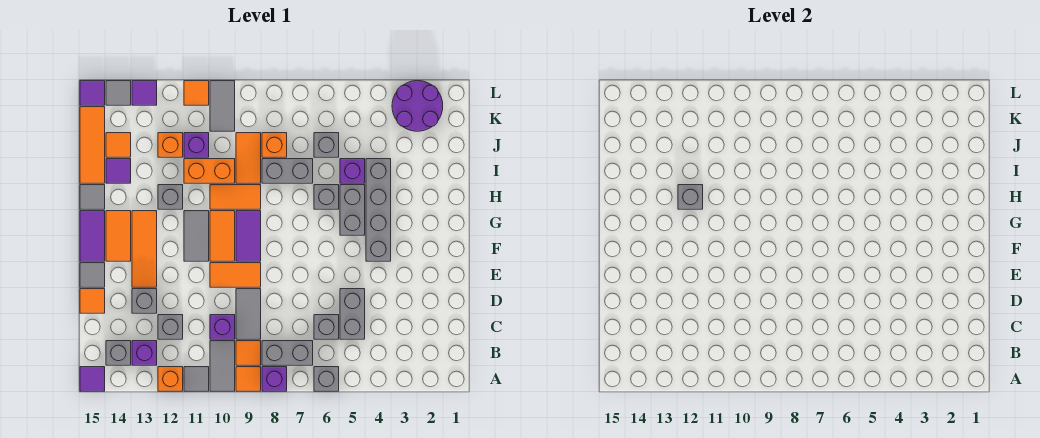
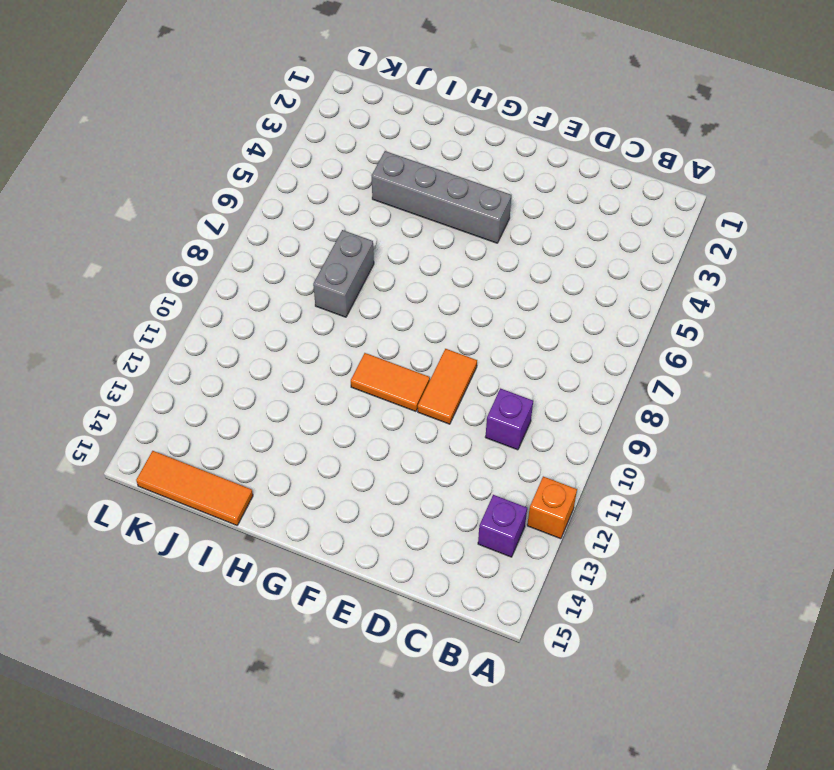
none -> grey brick A6 level 1
none -> purple brick A8 level 1
none -> orange tile A9 level 1
none -> grey tile A10:B10 level 1

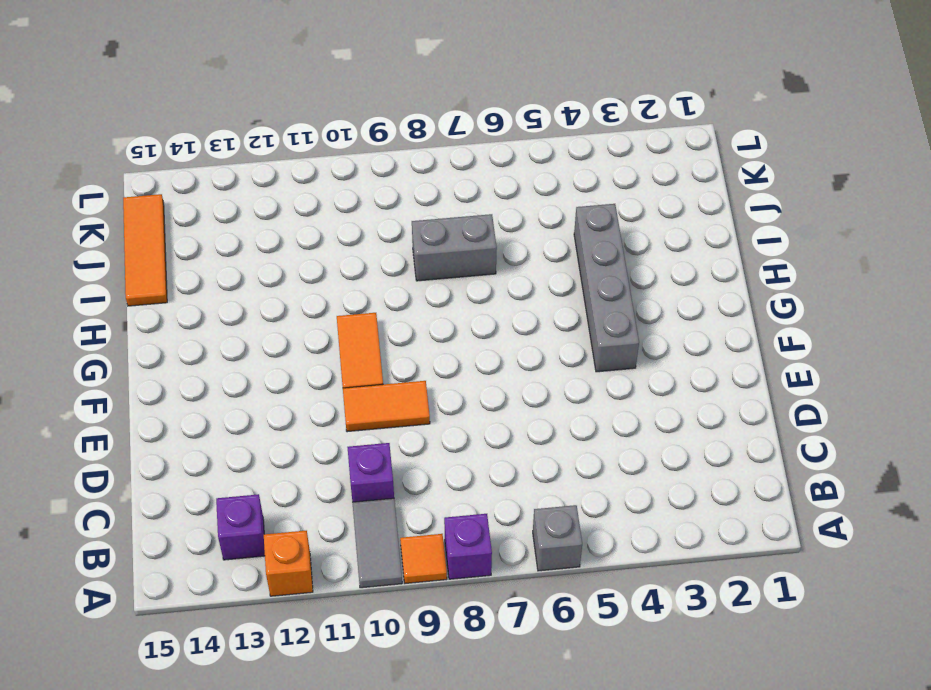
none -> grey tile A11 level 1
none -> purple tile A15 level 1
none -> grey brick B7:B8 level 1
none -> orange tile B9 level 1

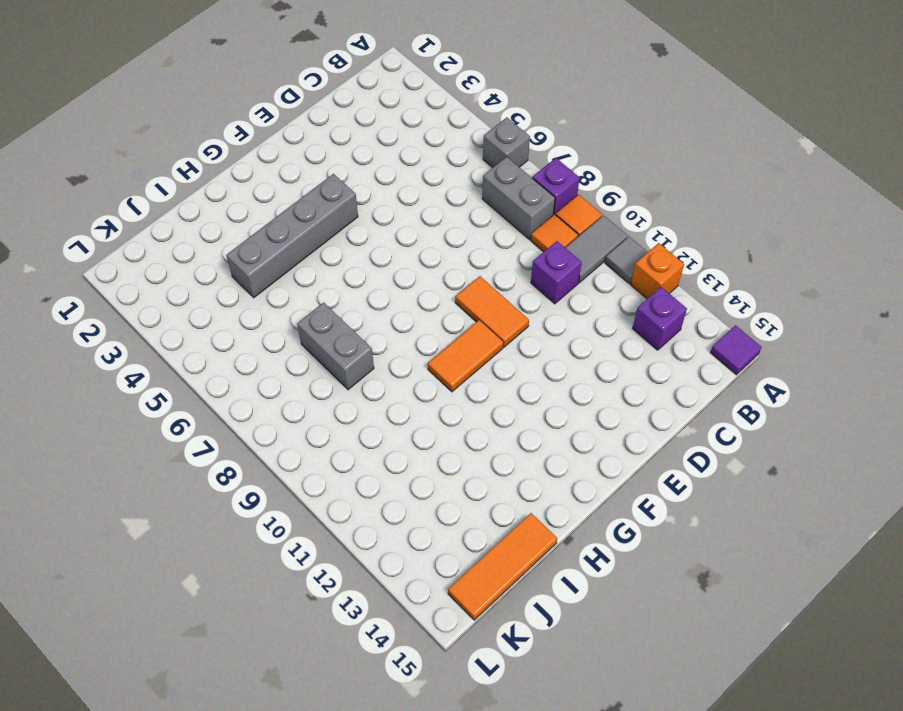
none -> grey brick B14 level 1
none -> grey brick C5:D5 level 1
none -> grey brick C6 level 1
none -> grey tile C9:D9 level 1

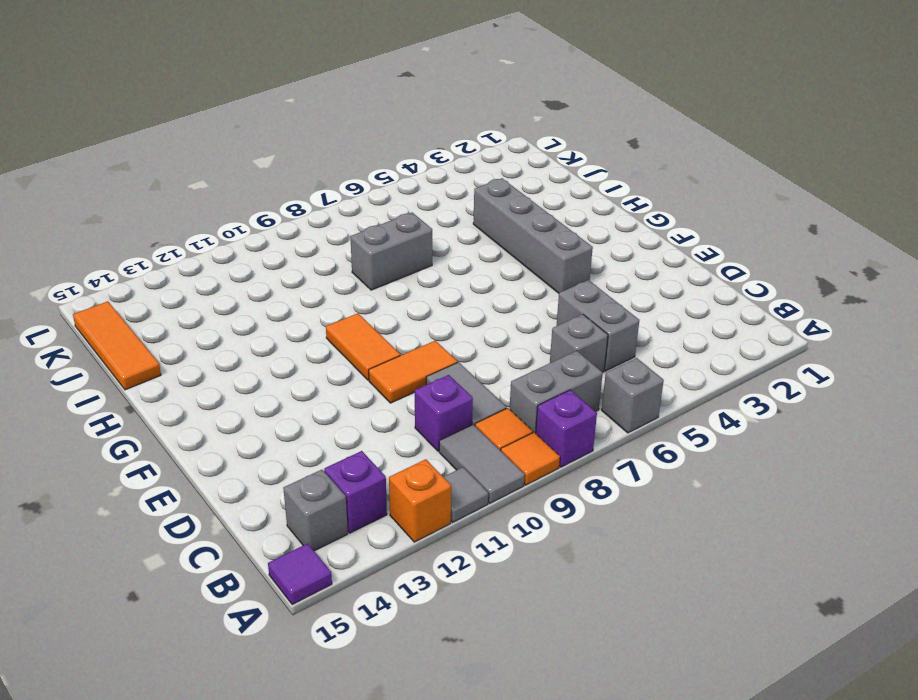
none -> grey brick C12 level 1
none -> grey brick D13 level 1
none -> orange tile D15 level 1
none -> orange tile E13:G13 level 1

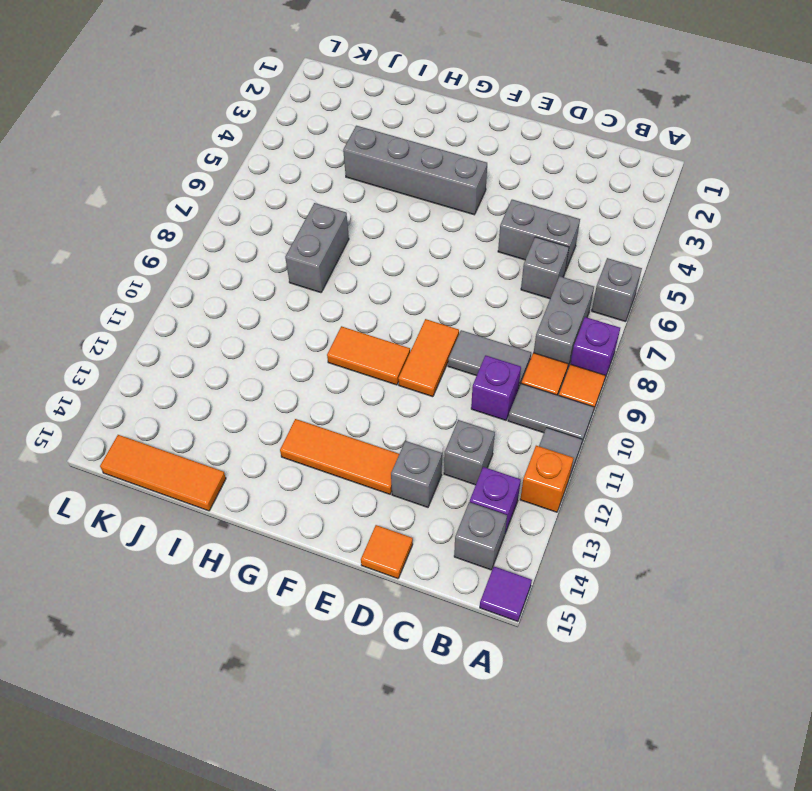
none -> grey tile E15 level 1
none -> purple tile F9:G9 level 1
none -> grey tile F11:G11 level 1
none -> orange tile F14:G14 level 1

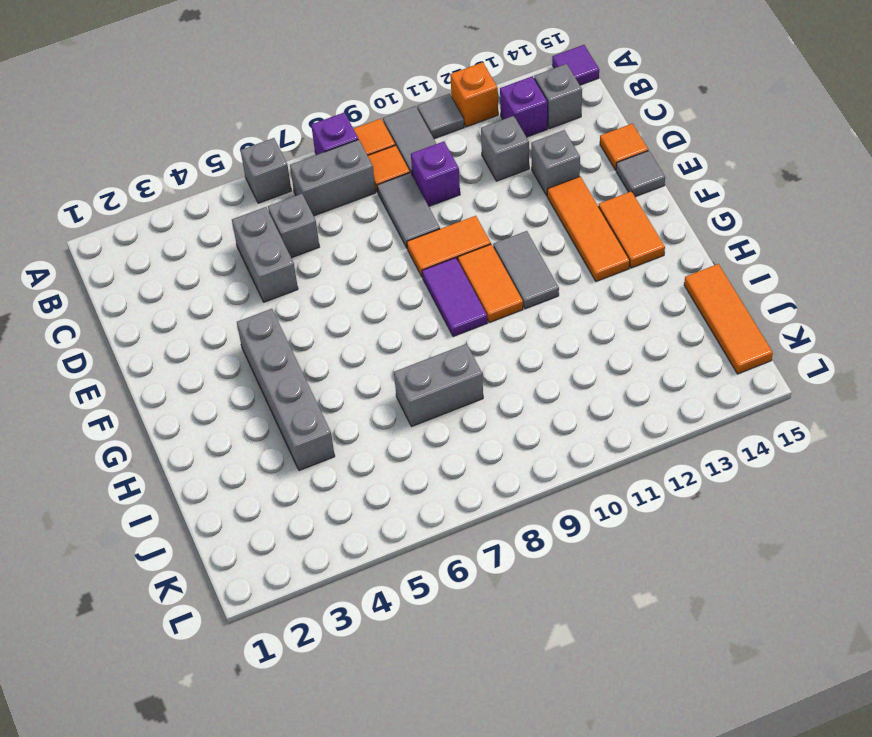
none -> purple tile F15:G15 level 1
none -> grey brick G5:H5 level 1
none -> grey brick H6 level 1
none -> orange tile H9:H10 level 1

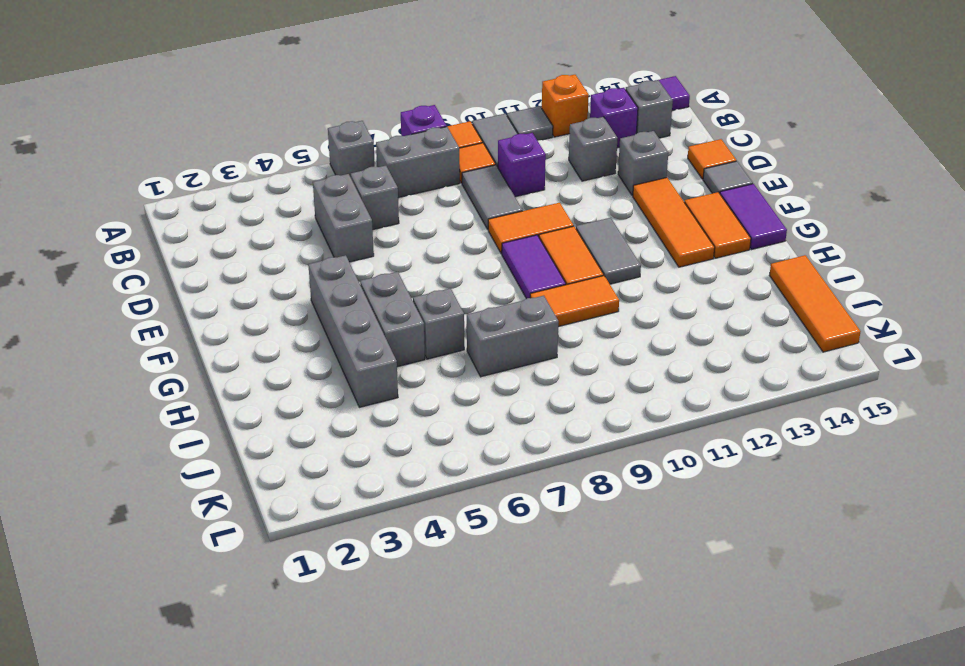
none -> grey brick H12 level 1
none -> grey tile H15 level 1
none -> purple brick I5 level 1
none -> orange tile I9:J9 level 1

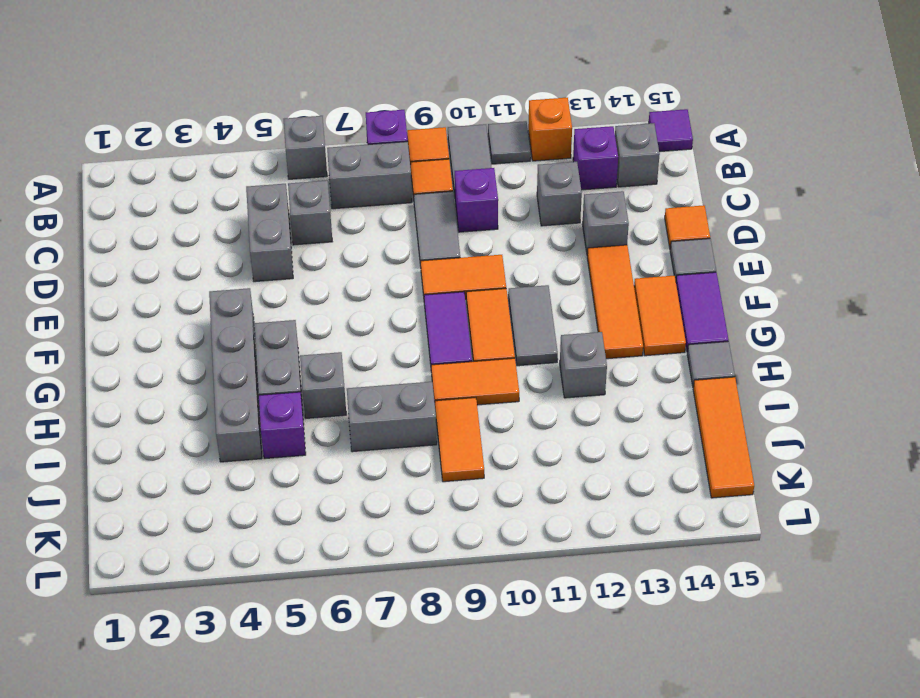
none -> orange brick I10:I11 level 1
none -> purple tile I14 level 1
none -> grey brick J6 level 1
none -> orange brick J8 level 1

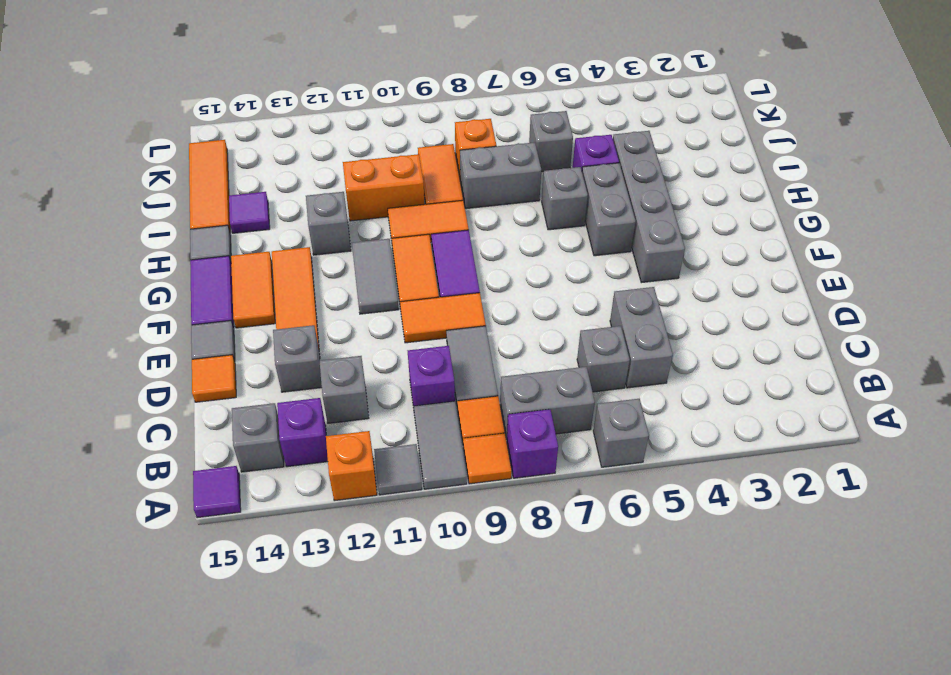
none -> purple brick J11 level 1
none -> orange brick J12 level 1
none -> orange tile J14 level 1
none -> purple round brick K2:L3 level 1

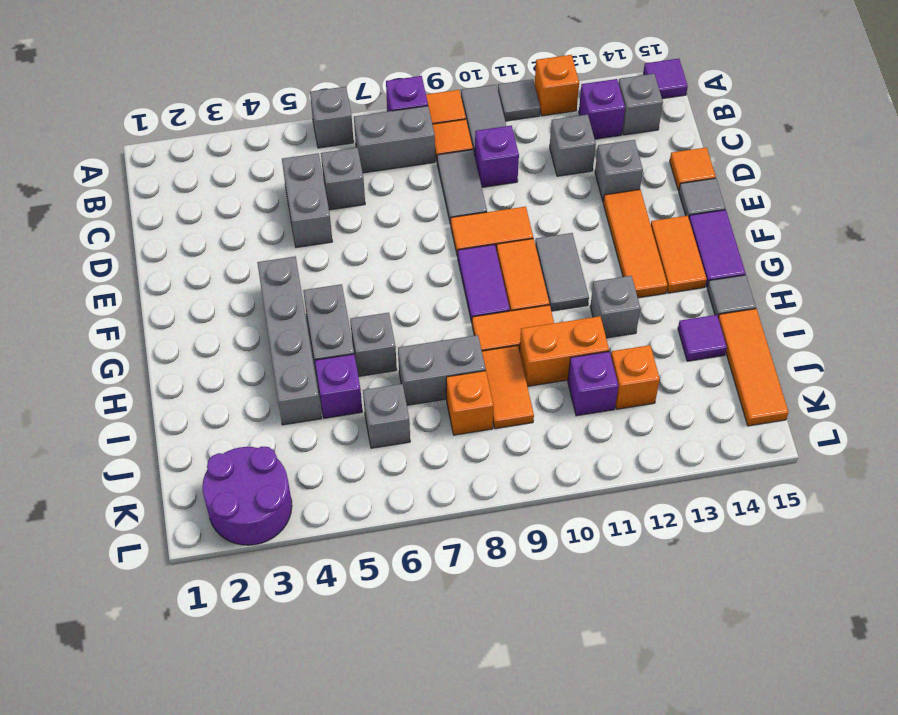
none -> orange tile J14 level 1
none -> grey tile K10:L10 level 1
none -> orange tile L11 level 1
none -> purple tile L13 level 1

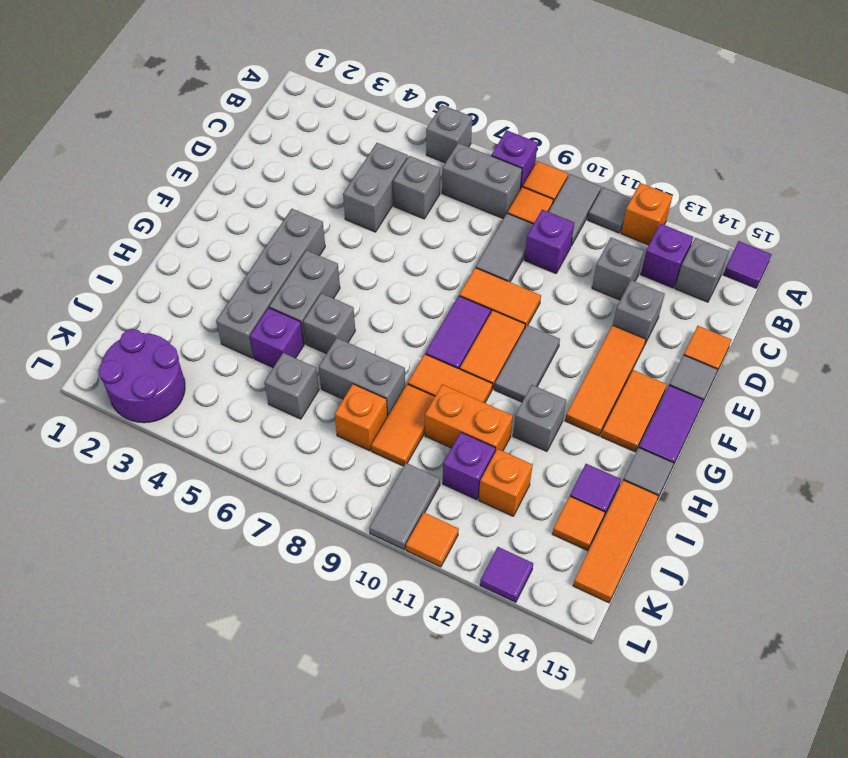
none -> grey tile L14 level 1
none -> purple tile L15 level 1
none -> grey brick H12 level 2

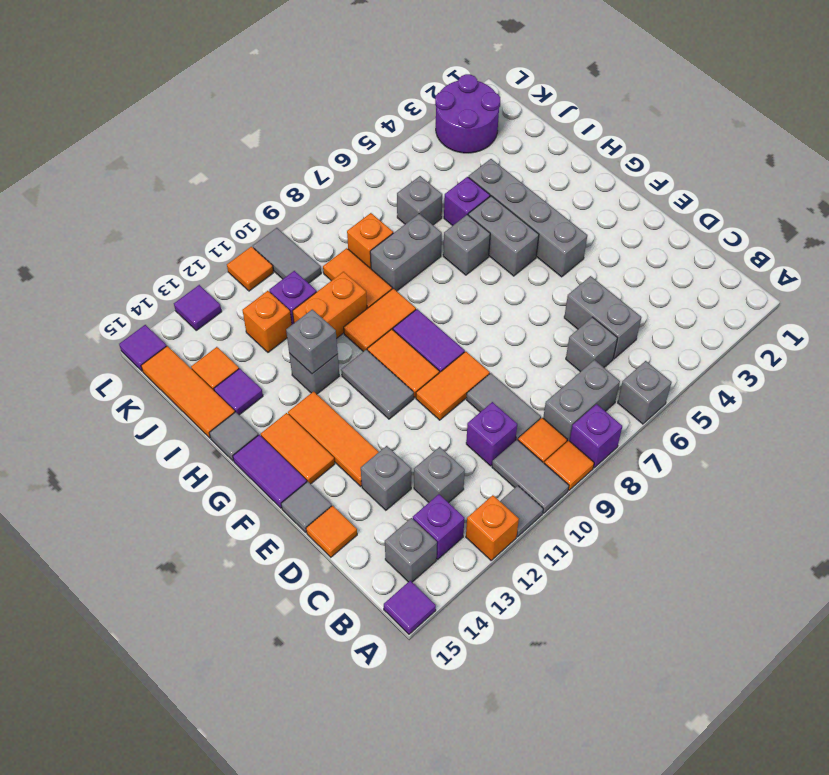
none -> grey tile L14 level 1

